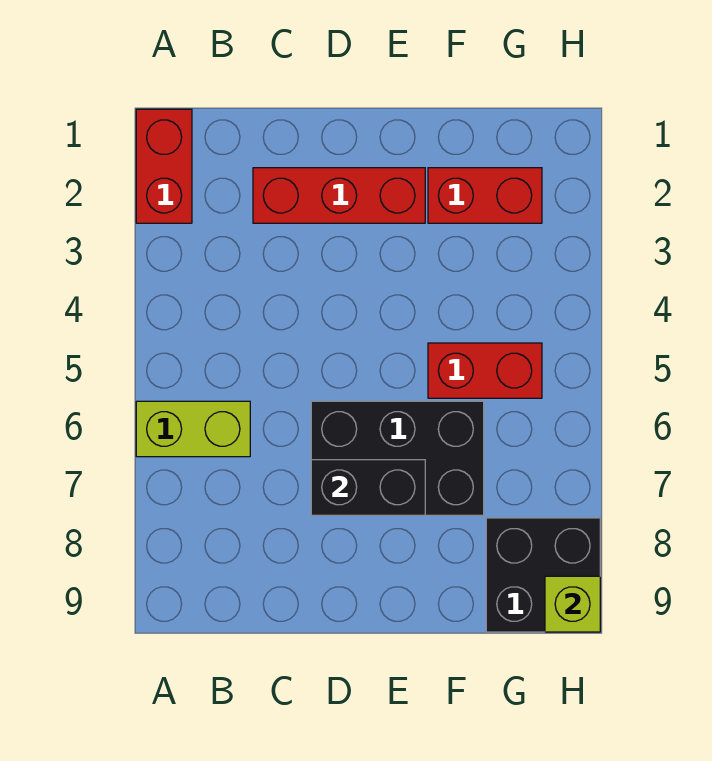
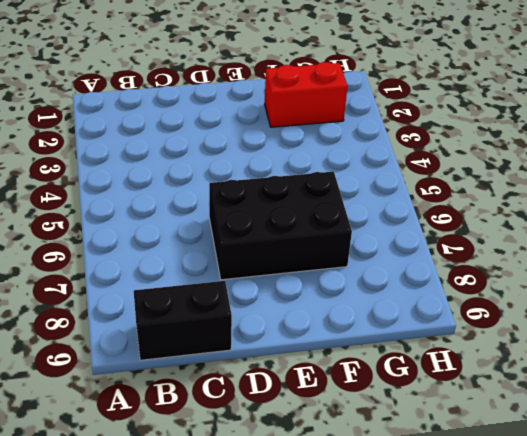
black brick B9:C9 level 1 -> black brick D7:E7 level 2
none -> red brick A1:A2 level 1
none -> lime brick A6:B6 level 1

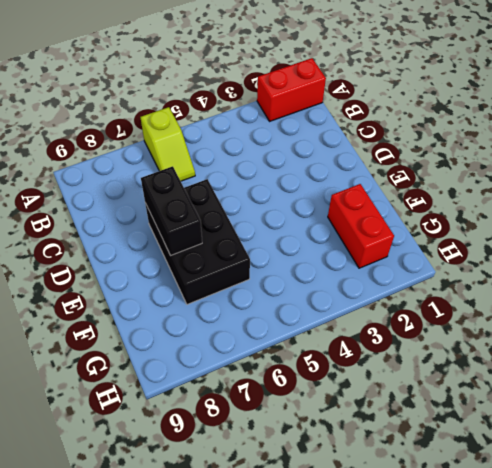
lime slope A6:B6 level 1 top A -> lime brick A6:B6 level 1
none -> red brick C2:E2 level 1
none -> red brick F5:G5 level 1

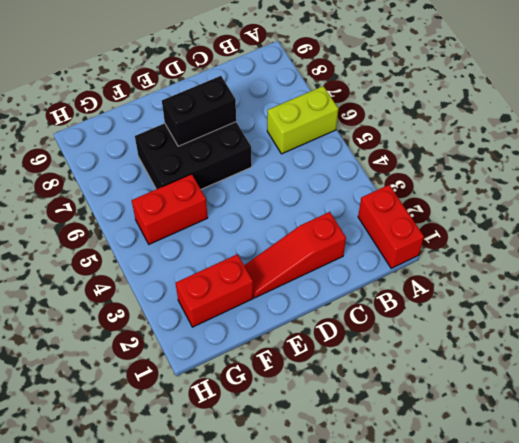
red slope C2:E2 level 1 top C -> red brick C2:E2 level 1
none -> black brick G8:H9 level 1
none -> lime brick H9 level 2

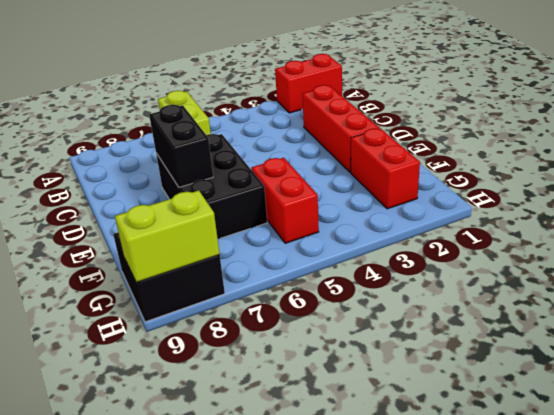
lime brick H8:H9 level 2 -> lime brick H9 level 2

